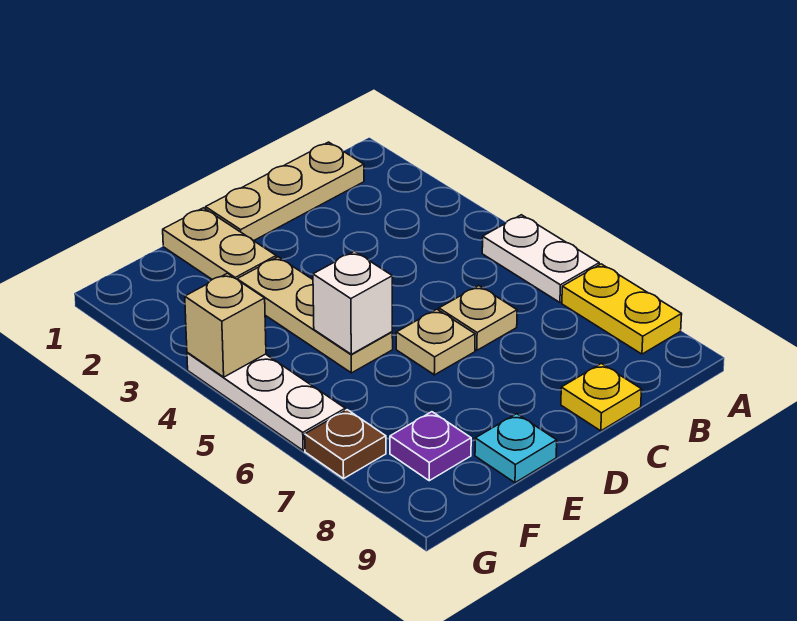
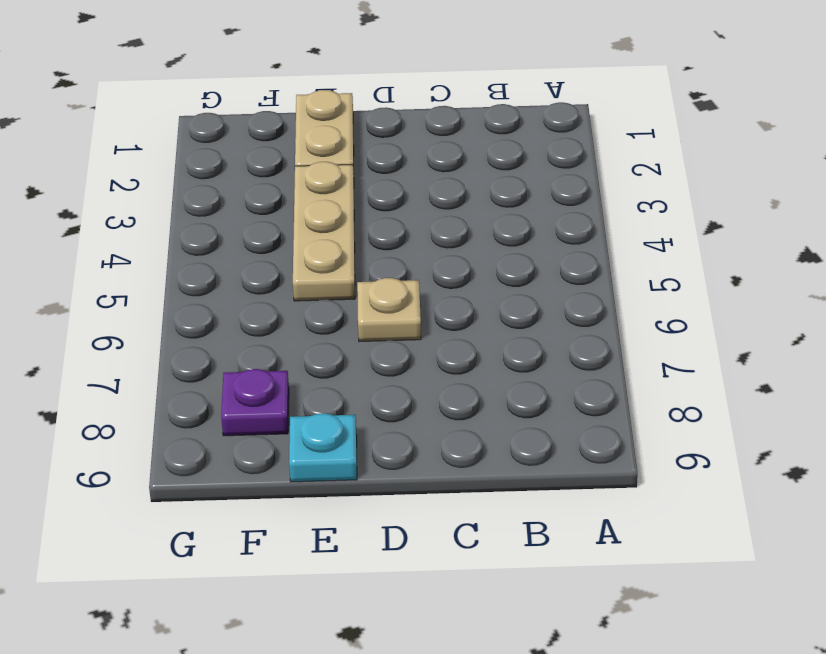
none -> white plate A5:A6 level 1
none -> yellow plate A7:A8 level 1
none -> tan plate B1:D1 level 1

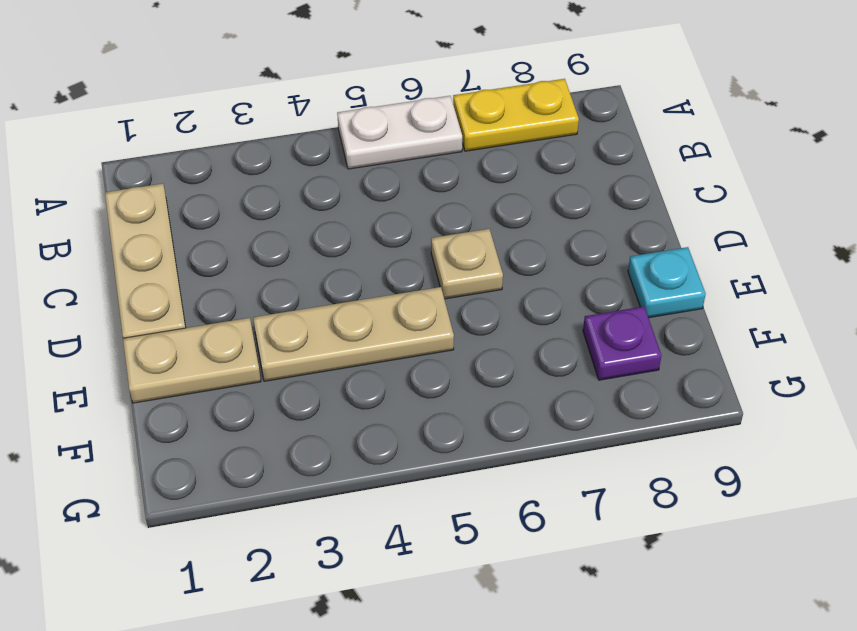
none -> tan plate C6 level 1
none -> yellow plate C9 level 1
none -> white plate G4:G6 level 1

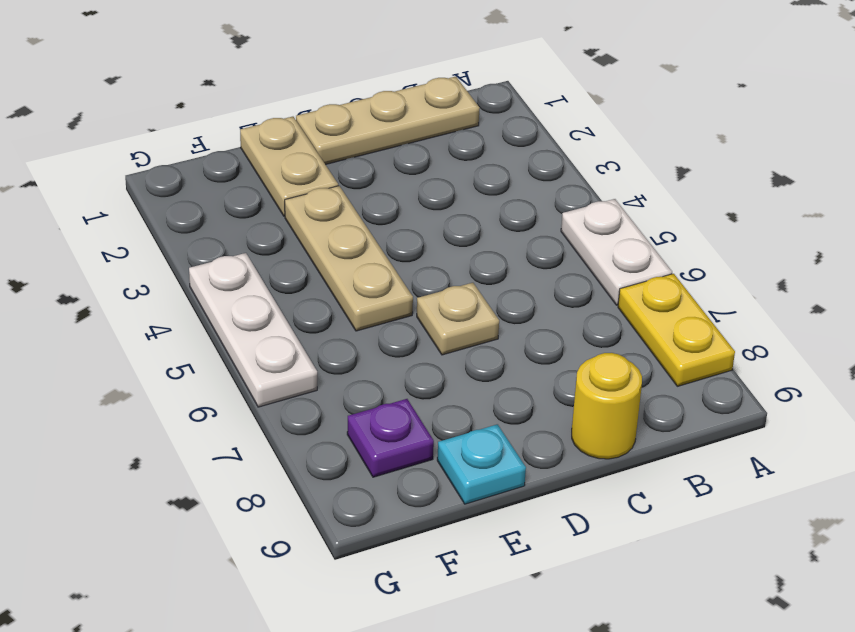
yellow round brick C9 level 1 -> yellow plate C9 level 1
none -> tan plate C6 level 1
none -> brown plate G7 level 1
none -> white brick E5 level 2

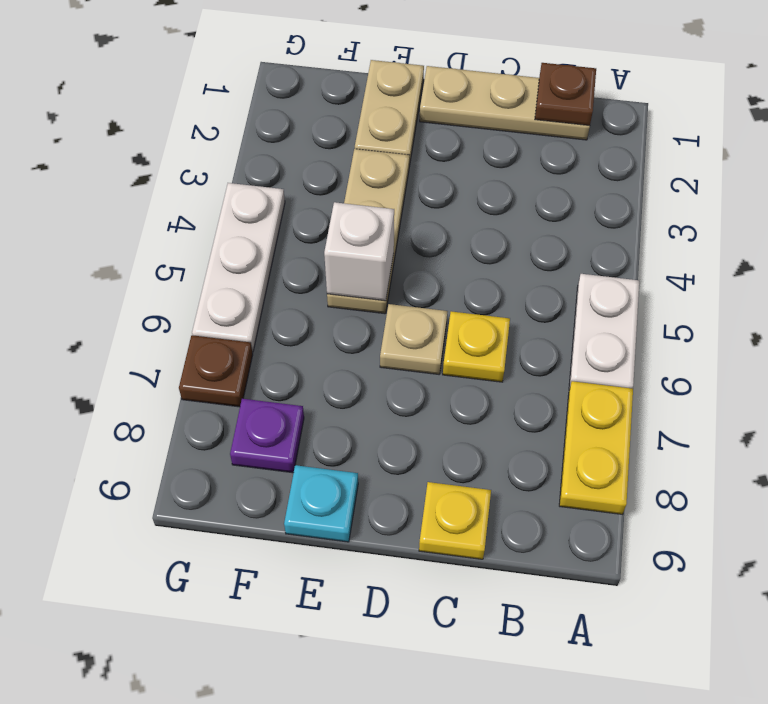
brown plate B1 level 2 -> none
yellow plate C6 level 1 -> tan plate C6 level 1
none -> tan brick G4 level 2

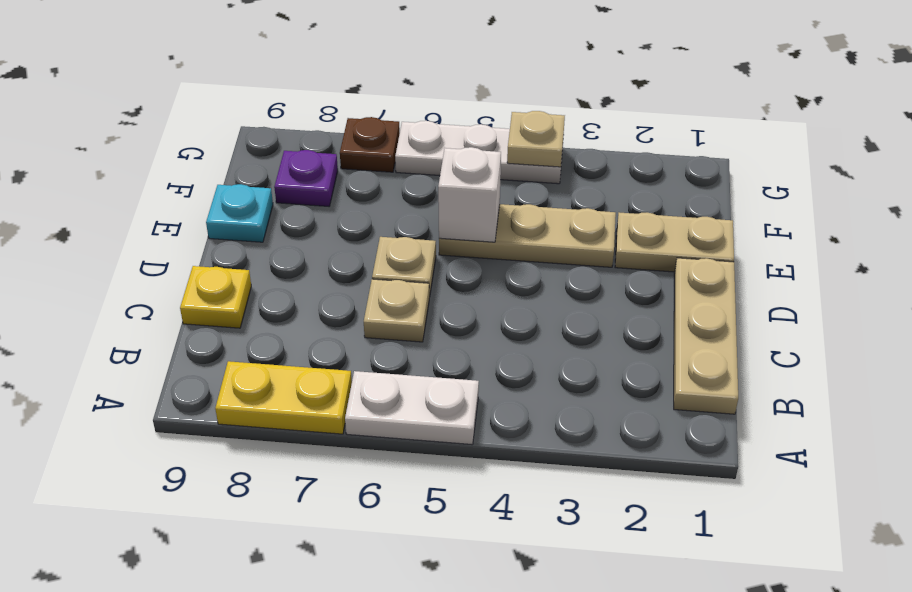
tan plate G4 level 2 -> tan brick G4 level 2

